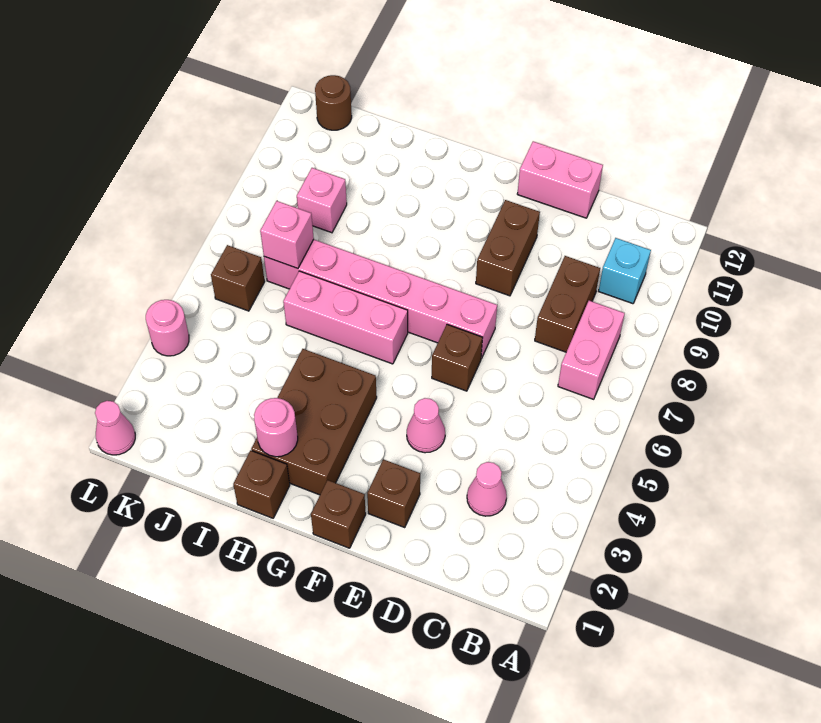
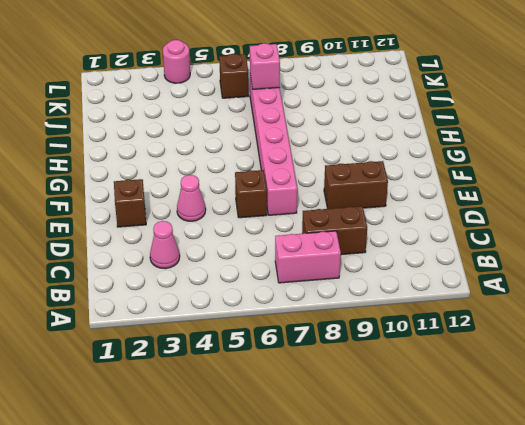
none -> cyan brick B10 level 1
none -> pink brick D12:E12 level 1
none -> brown brick F1 level 1

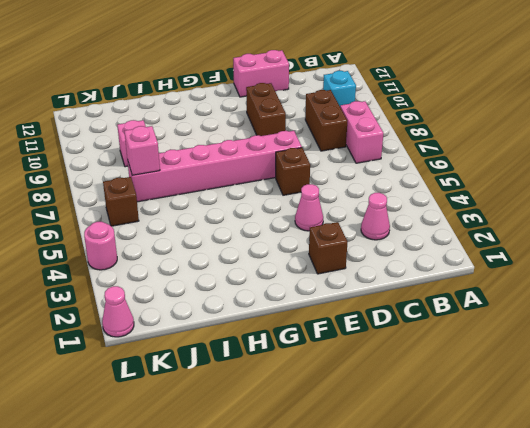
none -> brown brick F1 level 1
none -> brown brick G2:H4 level 1
none -> pink brick G6:I6 level 1

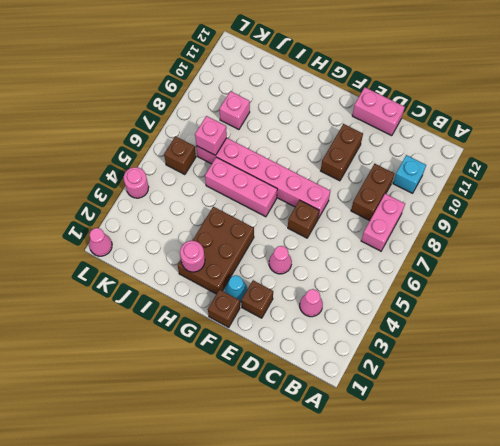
cyan cone F2 level 1 -> none
none -> brown brick H1 level 1
none -> brown round brick K12 level 1

